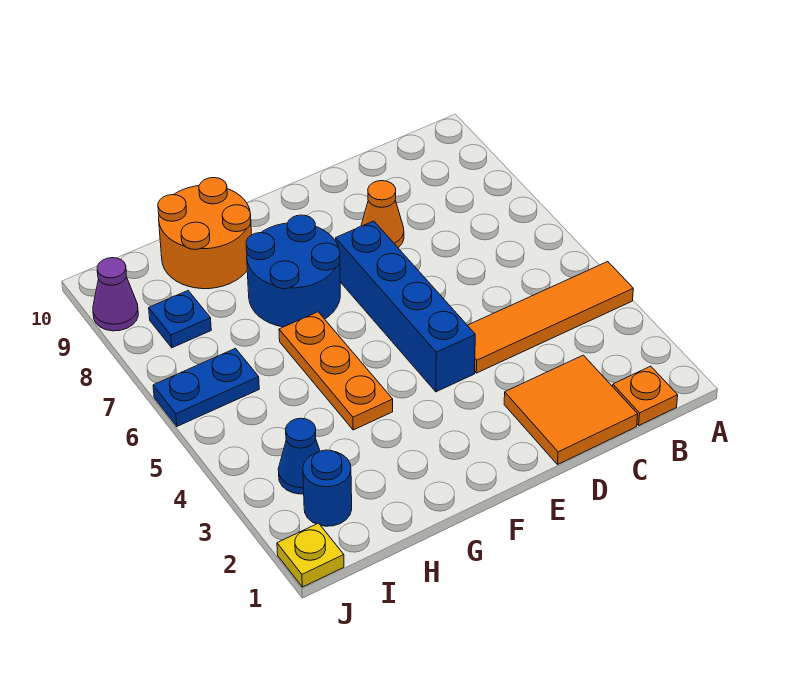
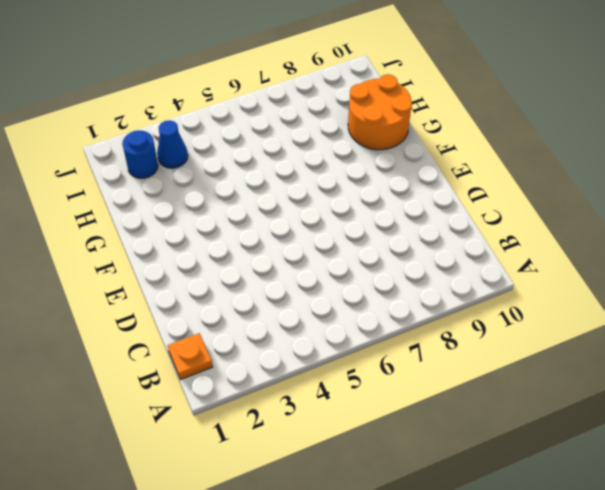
none -> orange tile A4:D4 level 1
none -> orange tile C1:D2 level 1
none -> orange cone D8 level 1

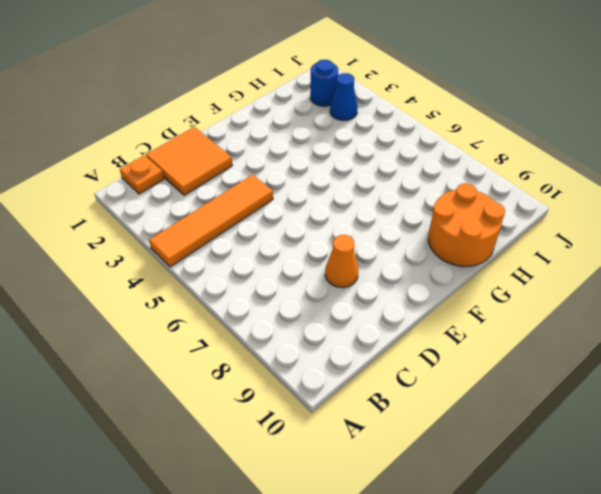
none -> blue brick E4:E7 level 1
none -> blue round brick F7:G8 level 1
none -> orange plate G4:G6 level 1

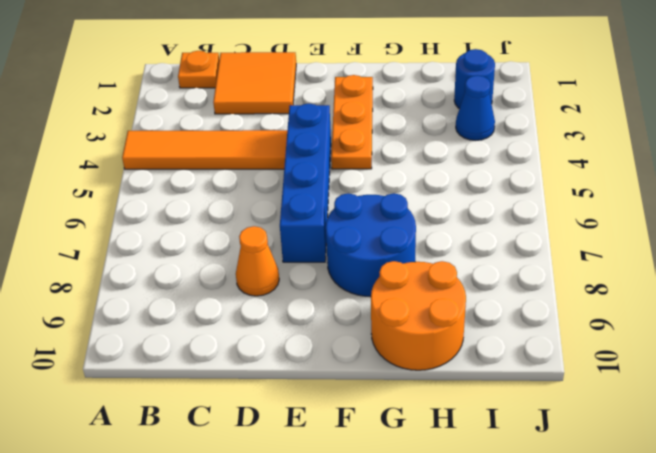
orange plate F2:F4 level 1 -> orange plate G4:G6 level 1
none -> blue plate I6:J6 level 1
none -> blue plate I8 level 1
none -> yellow plate J1 level 1

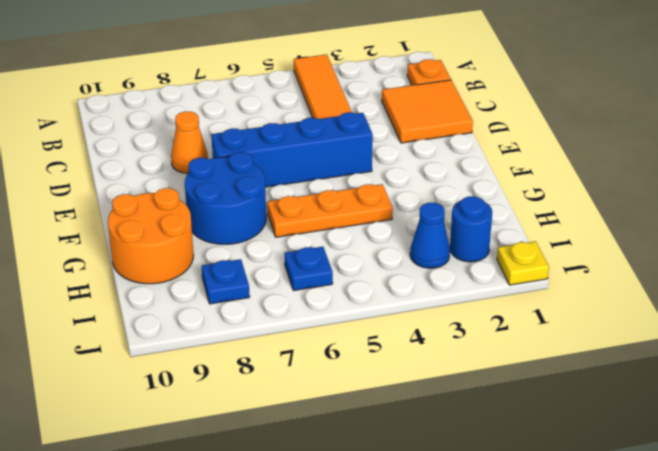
blue plate I6 level 1 -> blue plate I6:J6 level 1
none -> purple cone J9 level 1

